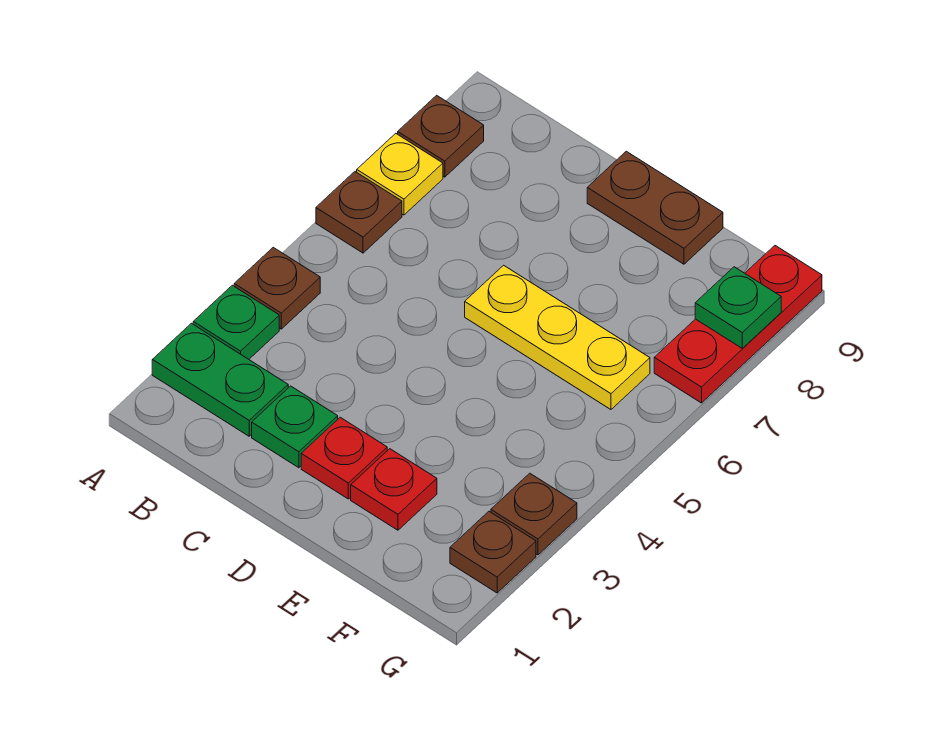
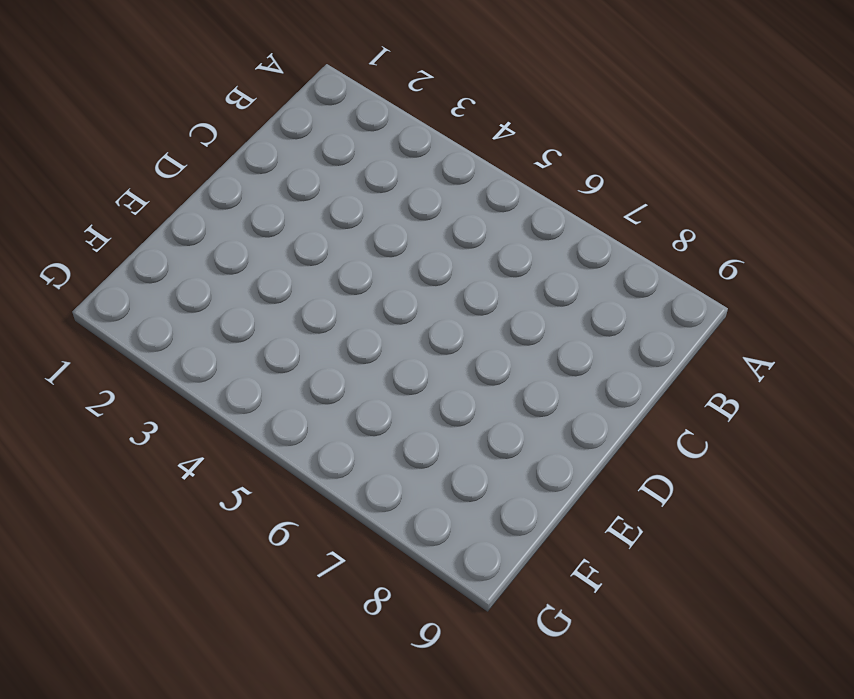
none -> green plate A2:B2 level 1
none -> green plate A3 level 1
none -> brown plate A4 level 1

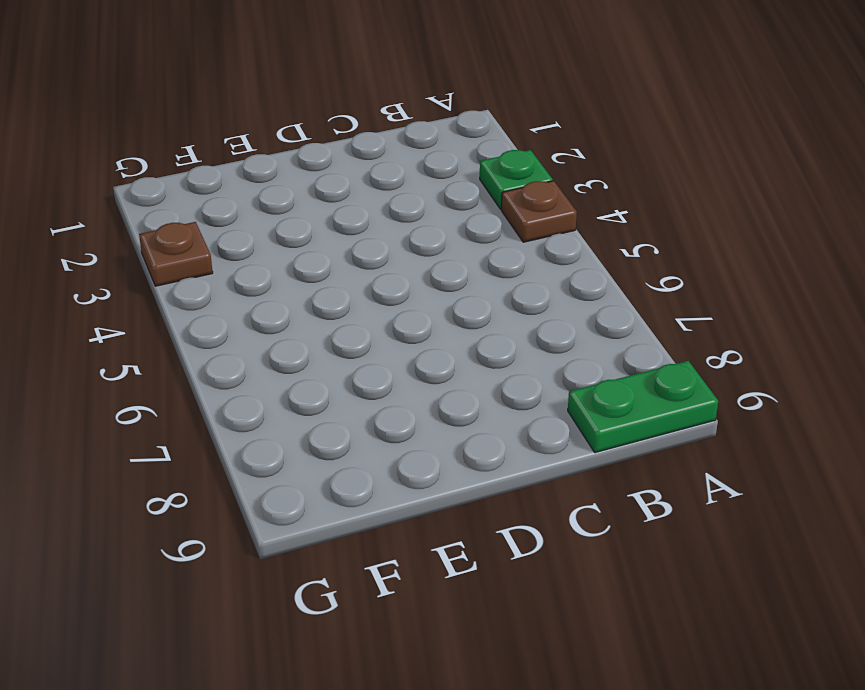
green plate A9:B9 level 1 -> green plate A2:B2 level 1
none -> brown plate A6 level 1
none -> yellow plate A7 level 1
none -> brown plate A8 level 1

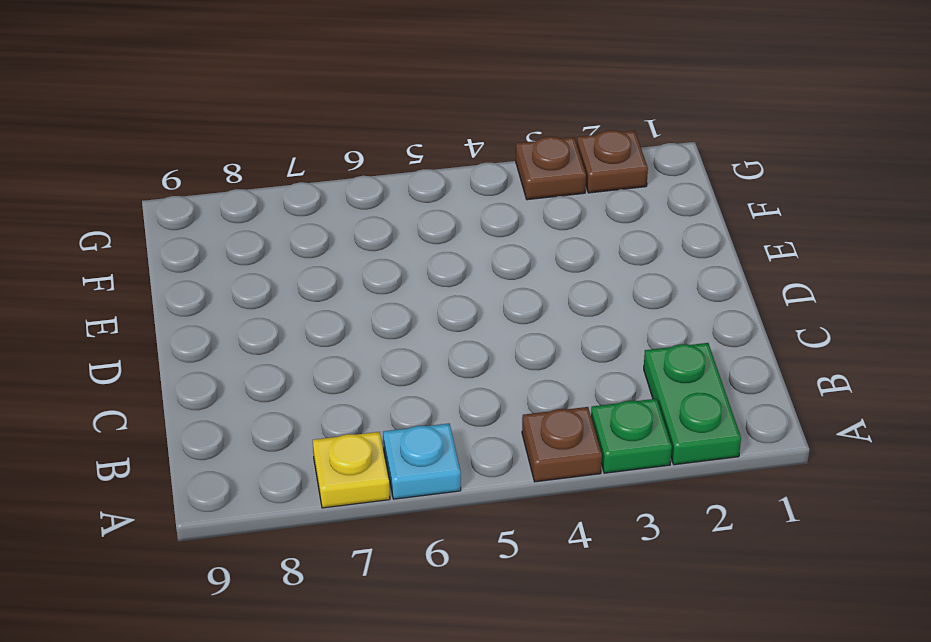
cyan plate A6 level 1 -> brown plate A6 level 1
none -> brown plate A8 level 1
none -> green plate C2 level 1
none -> red plate D2 level 1

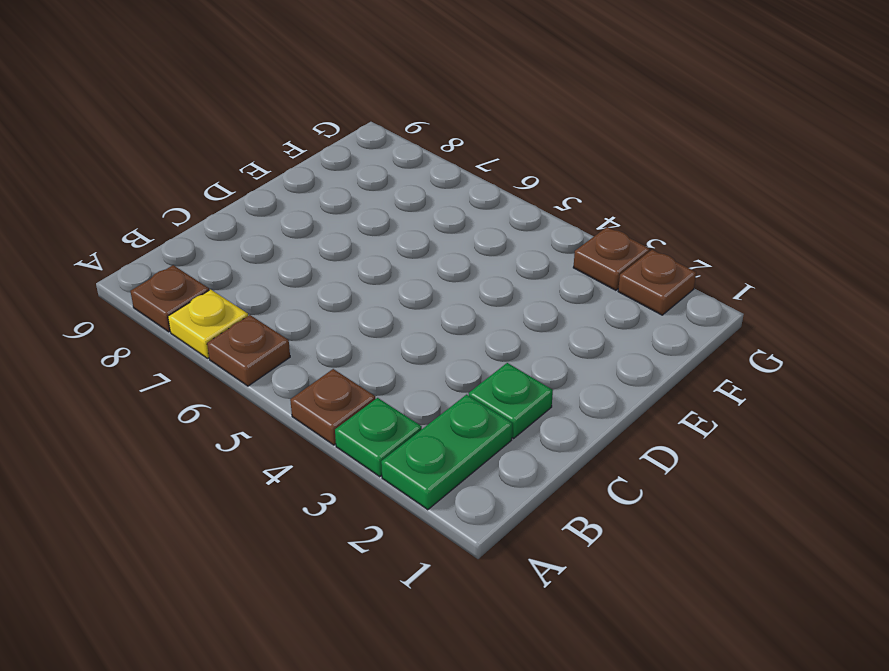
none -> red plate D2 level 1
none -> yellow plate D6:F6 level 1
none -> brown plate D9:E9 level 1

